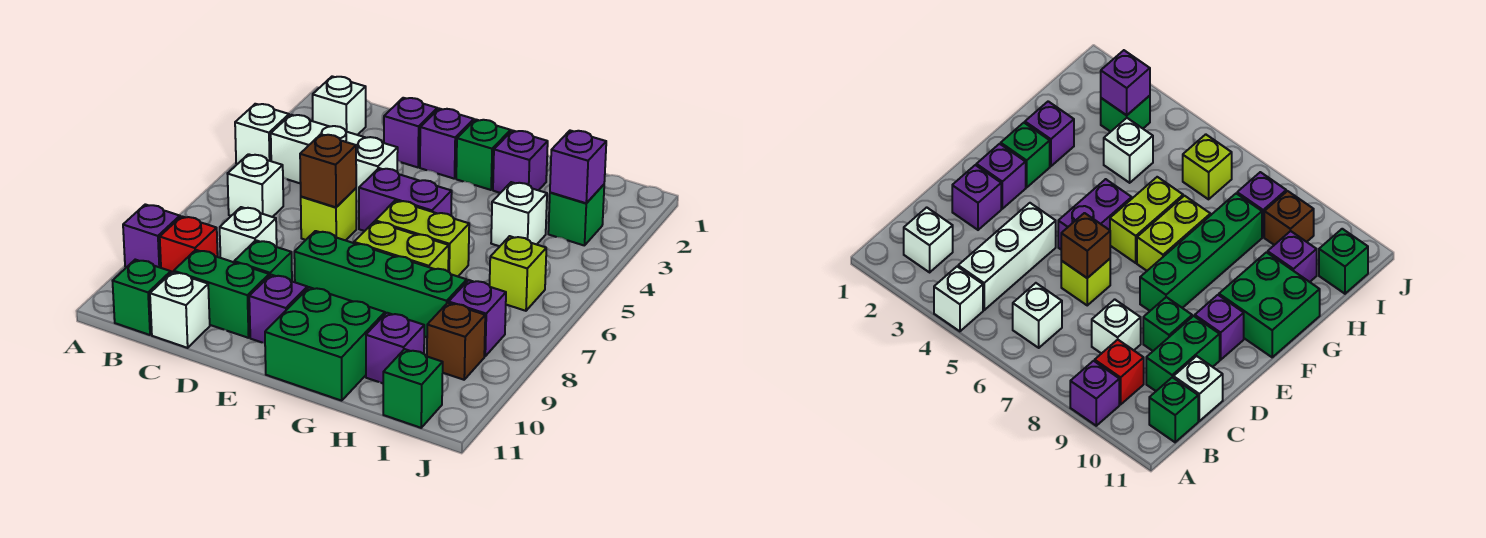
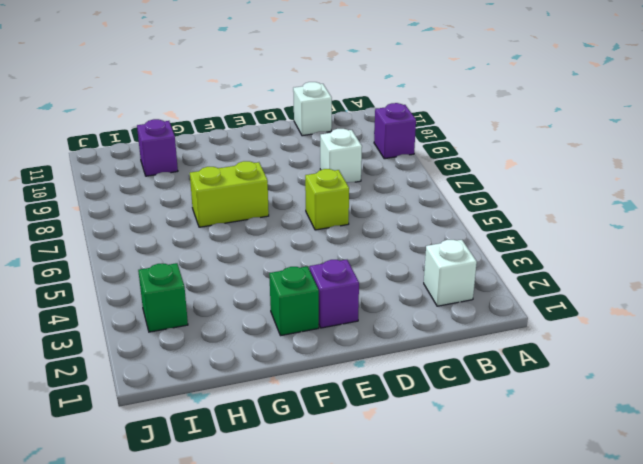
none -> white brick A4 level 1
none -> white brick B4:D4 level 1
none -> white brick B6 level 1
none -> red brick B9 level 1

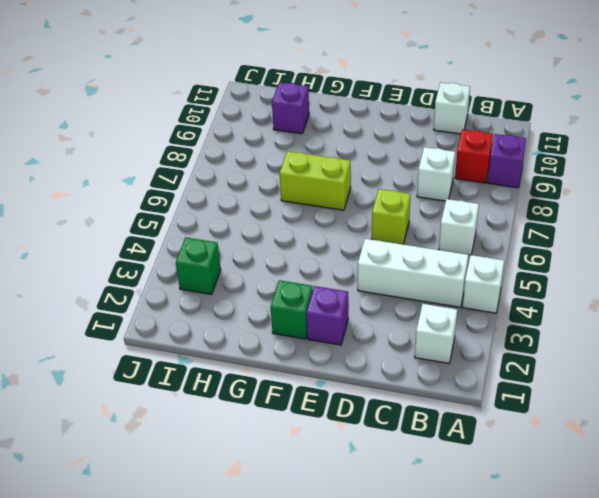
none -> green brick B11 level 1
none -> green brick C10:D10 level 1
none -> purple brick D2 level 1
none -> green brick D9 level 1

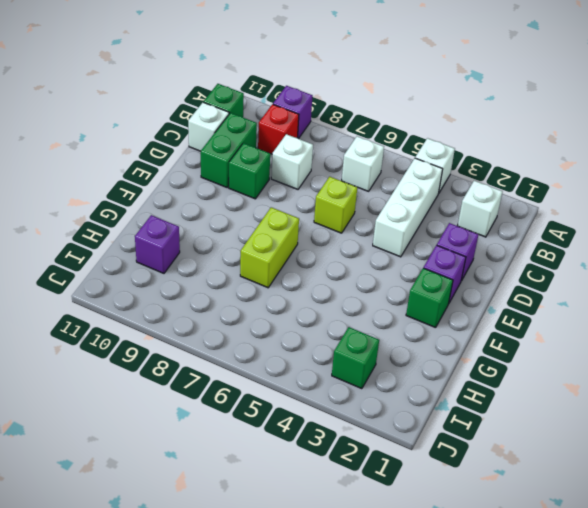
none -> purple brick E5:F5 level 1
none -> green brick E8:H8 level 1
none -> purple brick E10 level 1
none -> lime brick F6:G6 level 1

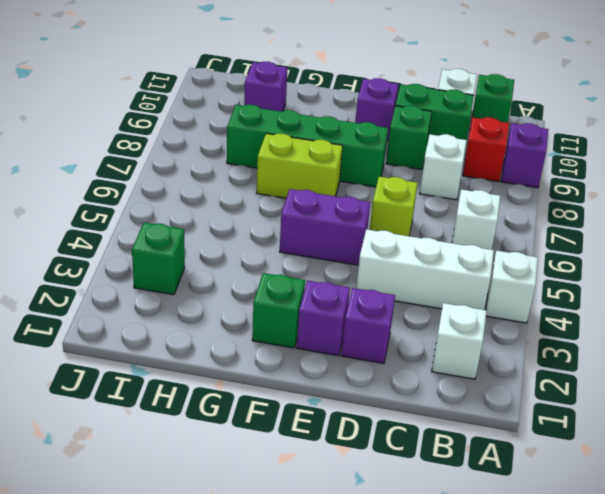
none -> lime brick F6:G6 level 1
none -> green brick F10:G11 level 1
none -> purple brick G2 level 1
none -> white brick H4 level 1

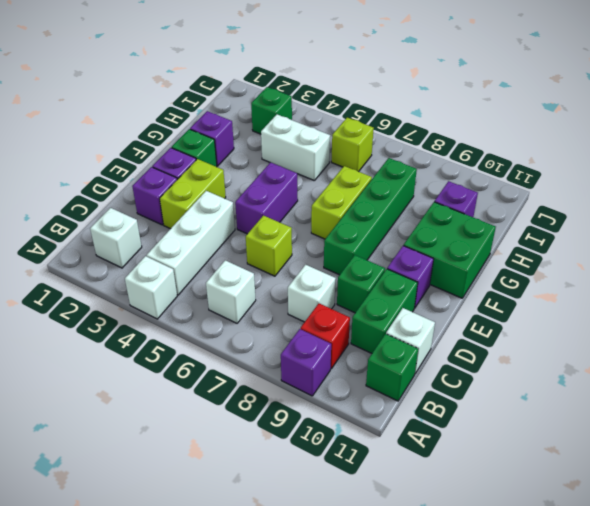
lime brick D3:E3 level 1 -> lime brick F6:G6 level 1
white brick H4:H5 level 1 -> white brick H4 level 1
none -> purple brick I8 level 1
none -> brown brick I9 level 1
none -> green brick I11 level 1
none -> brown brick D6 level 2

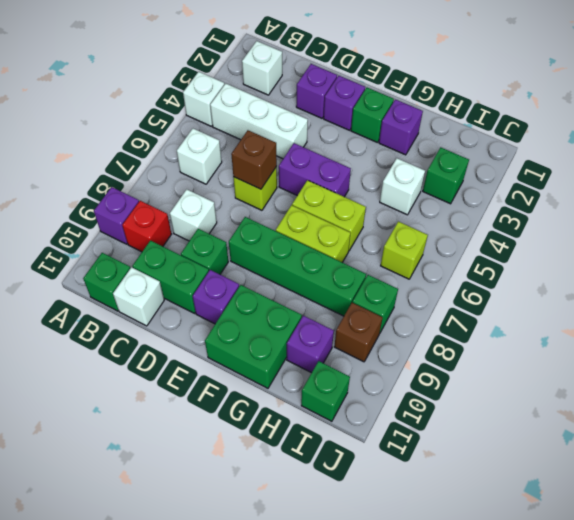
green brick I8 level 1 -> purple brick I8 level 1
none -> purple brick I3 level 2

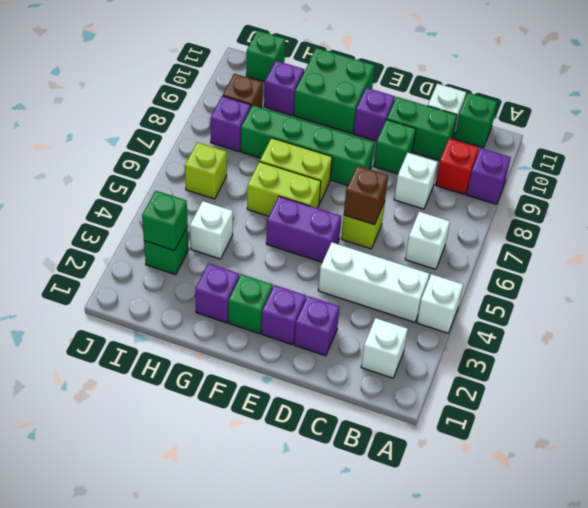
green brick I3 level 2 -> purple brick I3 level 2

